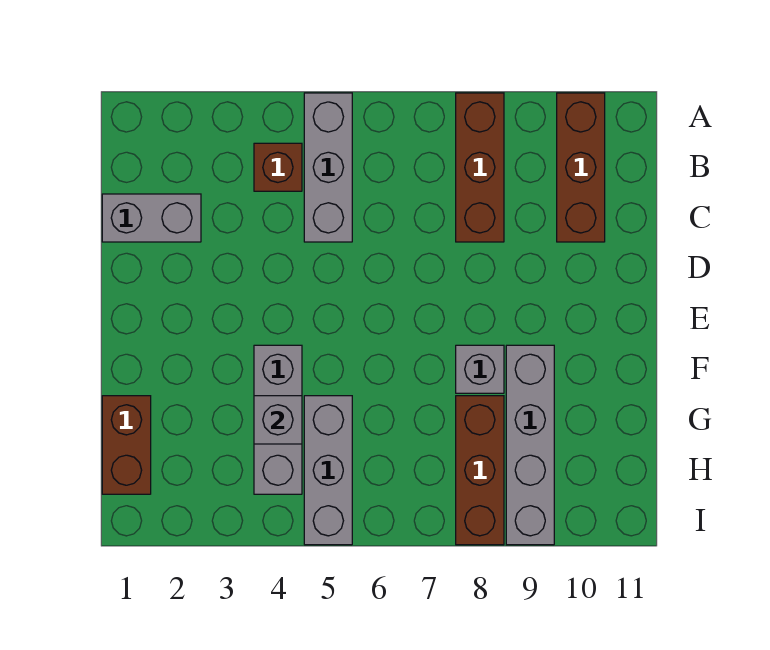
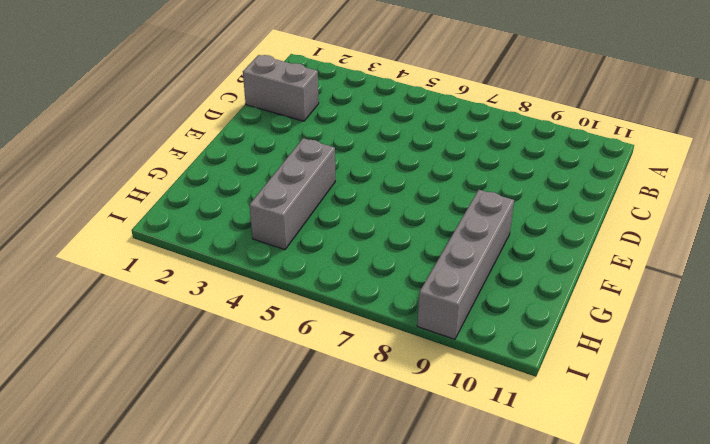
none -> grey brick A5:C5 level 1
none -> brown brick A8:C8 level 1
none -> brown brick A10:C10 level 1

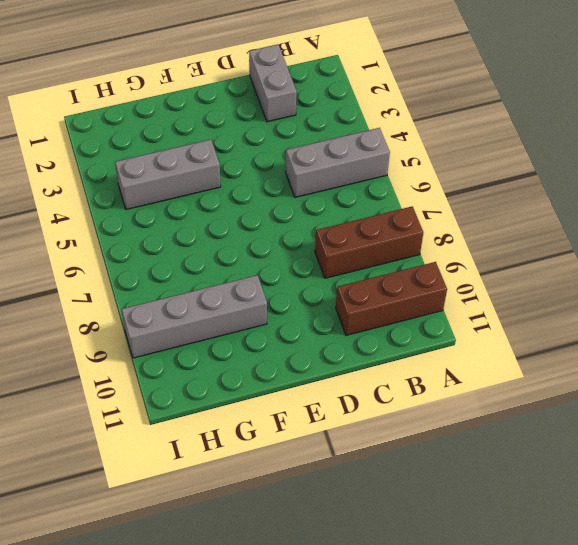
none -> brown brick B4 level 1
none -> grey brick F8 level 1
none -> brown brick G1:H1 level 1

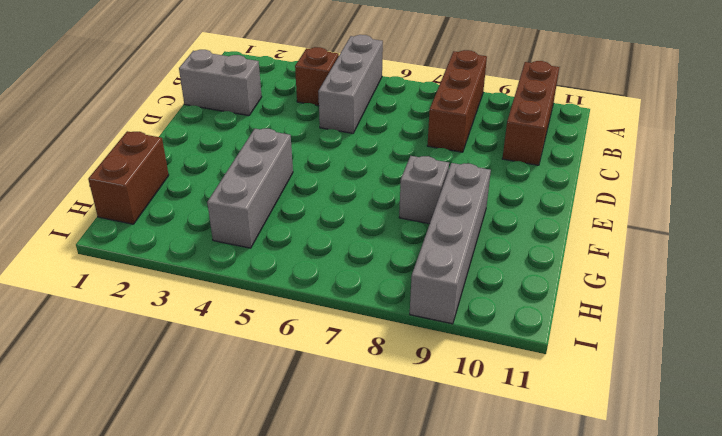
none -> grey brick G5:I5 level 1
none -> brown brick G8:I8 level 1
none -> grey brick G4 level 2

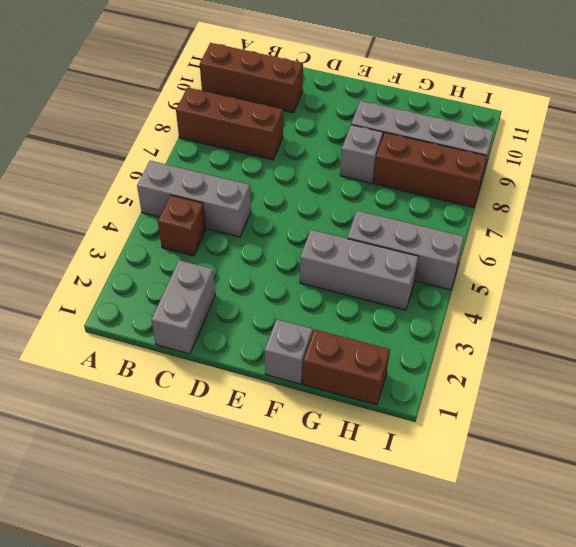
grey brick F1 level 1 -> grey brick G4 level 2

